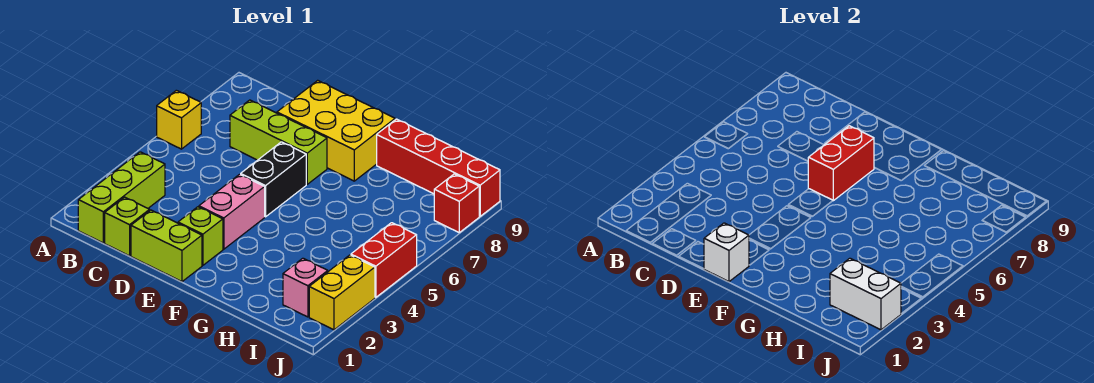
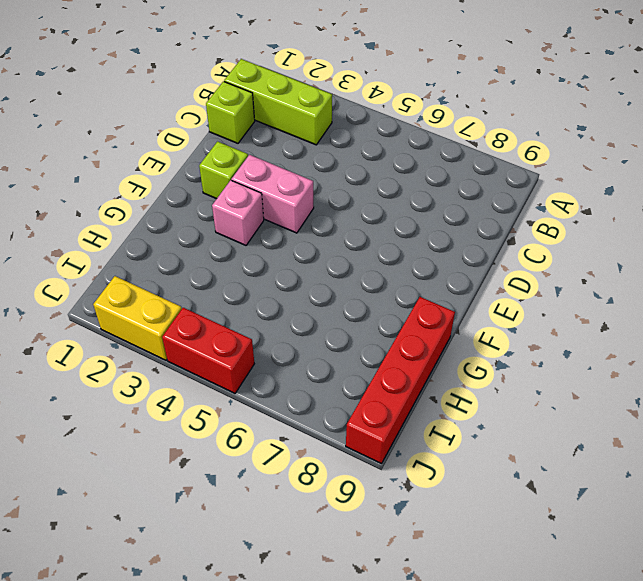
pink brick F3 level 1 -> pink brick I2 level 1
none -> yellow brick A6 level 1
none -> lime brick C7:E7 level 1
none -> lime brick D1:E1 level 1

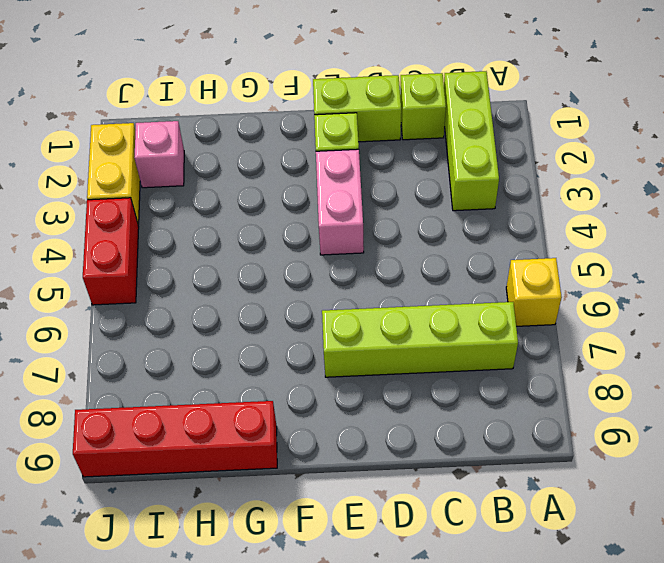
lime brick B7:E7 level 1 -> lime brick C7:E7 level 1
none -> yellow brick D8:F9 level 1
none -> black brick E5:E6 level 1
none -> red brick J8 level 1

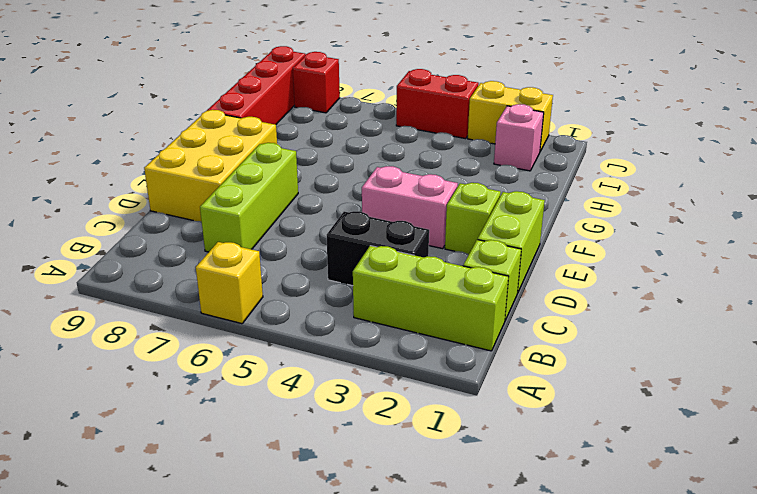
black brick C3:C4 level 1 -> black brick E5:E6 level 1
none -> white brick E1 level 2
none -> red brick E6:E7 level 2
none -> white brick I2:J2 level 2

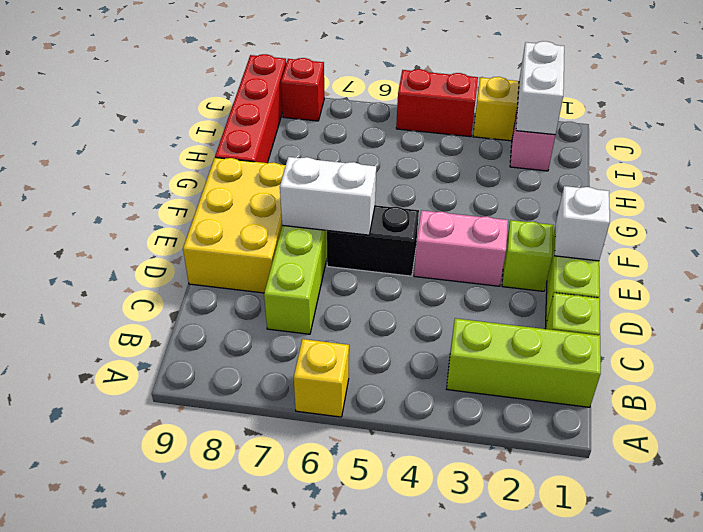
white brick E6:E7 level 2 -> red brick E6:E7 level 2

